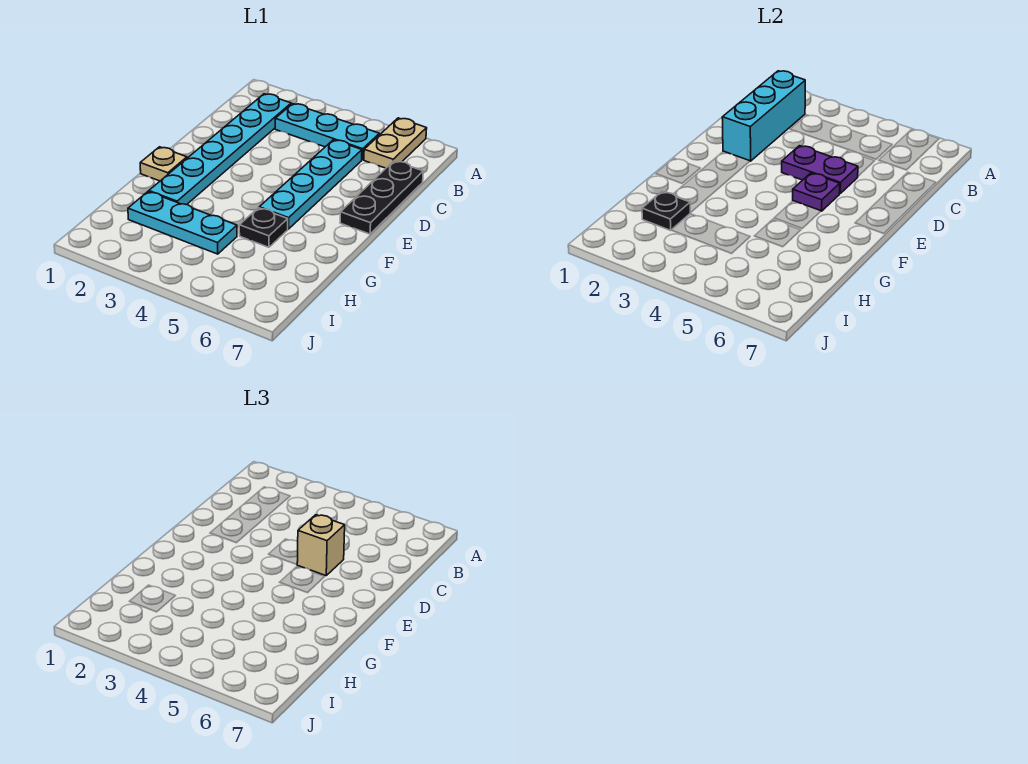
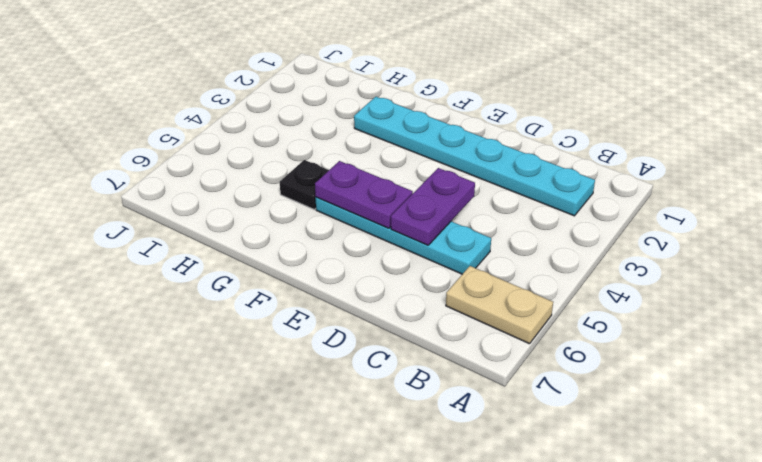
purple plate E5:F5 level 2 -> purple plate E5 level 2
none -> cyan plate B3:B5 level 1
none -> black plate C7:E7 level 1
none -> tan plate F1 level 1

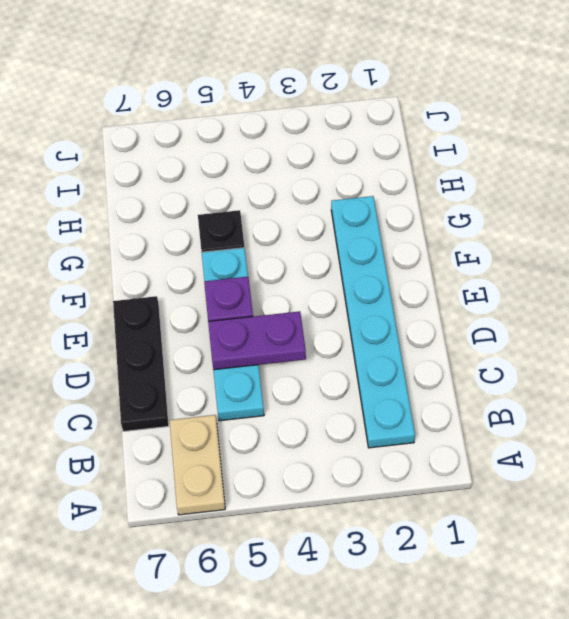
none -> cyan plate B3:B5 level 1
none -> tan plate F1 level 1
none -> cyan plate H2:H4 level 1

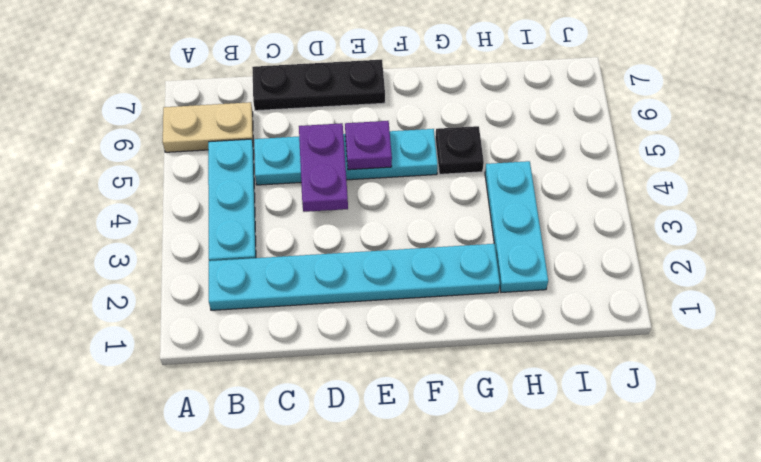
none -> tan plate F1 level 1
none -> cyan brick B2:D2 level 2
none -> black plate H2 level 2

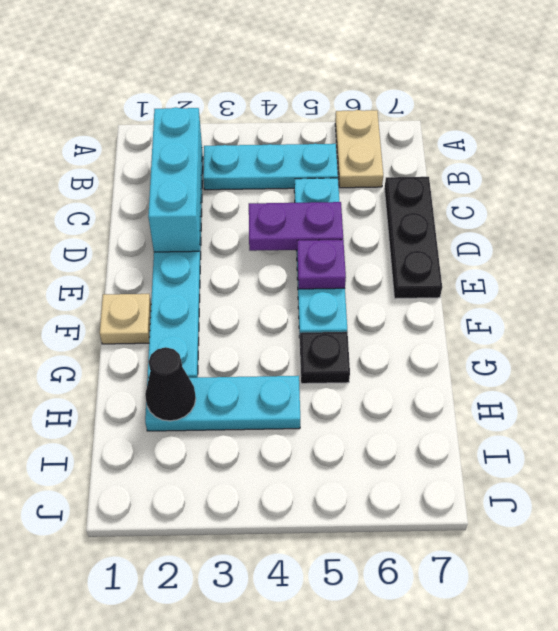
black cone H2 level 2 -> black plate H2 level 2
none -> tan brick D5 level 3

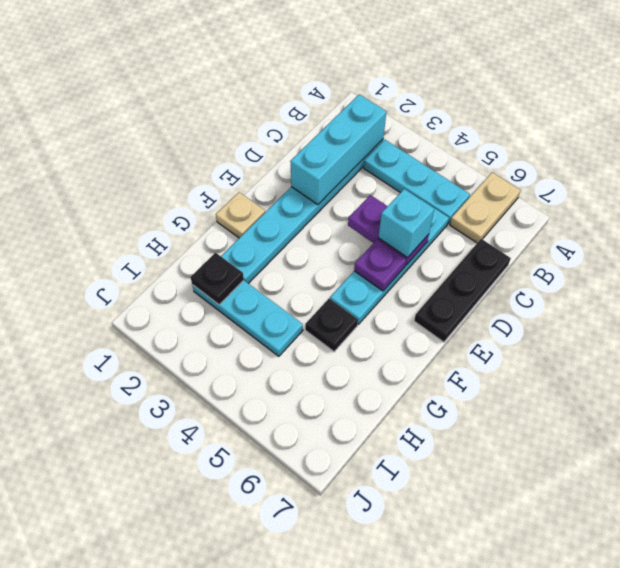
cyan brick D5 level 3 -> tan brick D5 level 3

